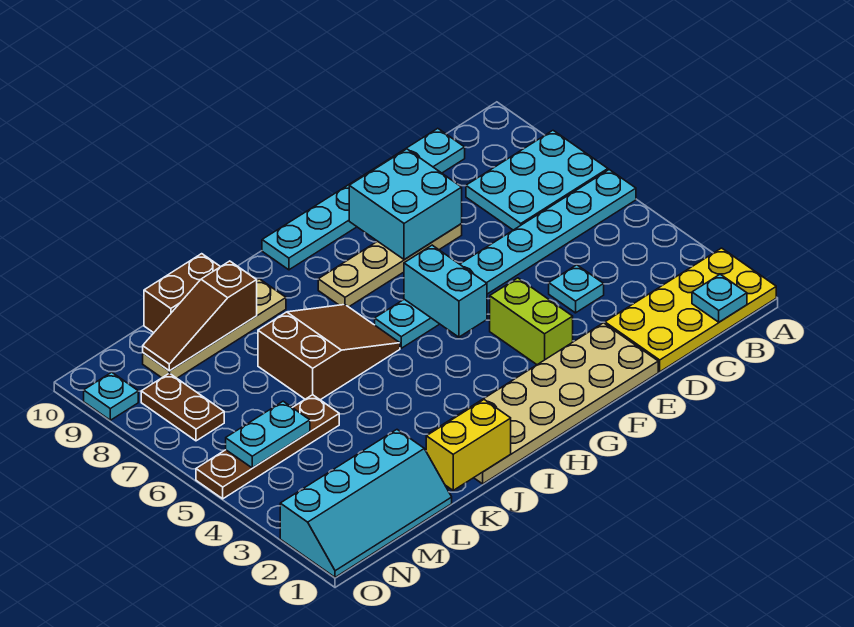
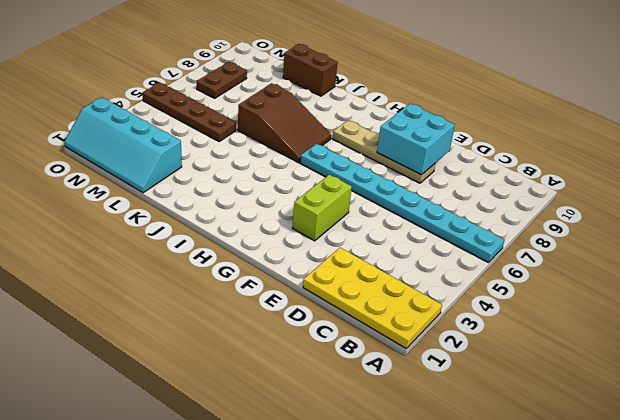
none -> cyan plate A7:C8 level 1
none -> cyan plate C10:H10 level 1
none -> cyan plate D4 level 1

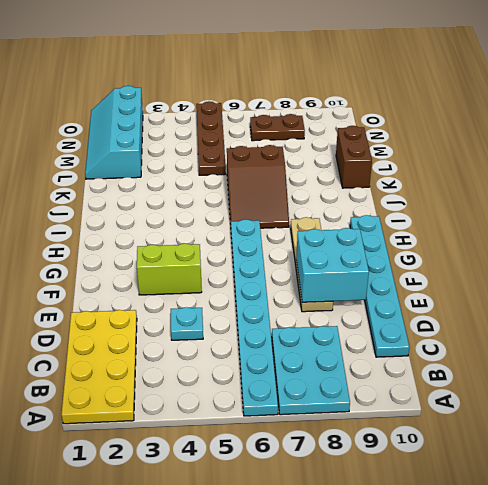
none -> tan plate E1:J2 level 1
none -> tan plate J9:M9 level 1
none -> cyan plate O9 level 1

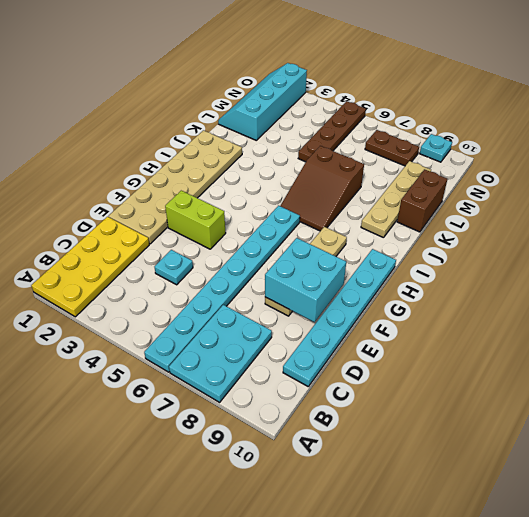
none -> cyan plate B1 level 2
none -> cyan brick G5:G6 level 2
none -> yellow brick J1:K1 level 2

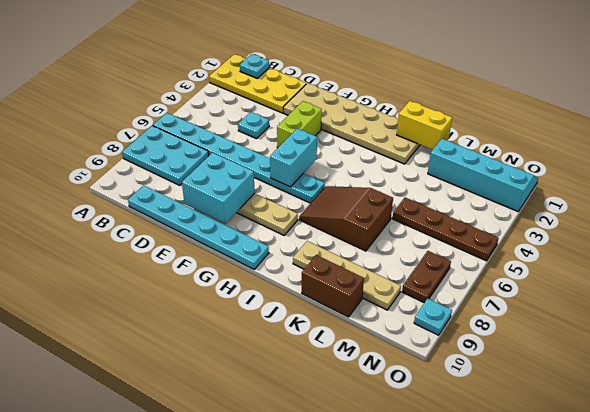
none -> brown slope K9:M9 level 2 top K
none -> cyan plate M5:N5 level 2

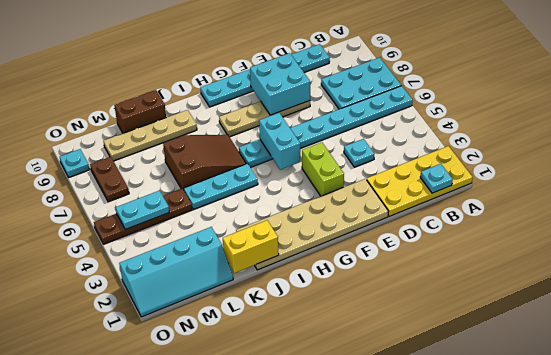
cyan plate I5:K5 level 1 -> none
none -> brown slope K9:M9 level 2 top K

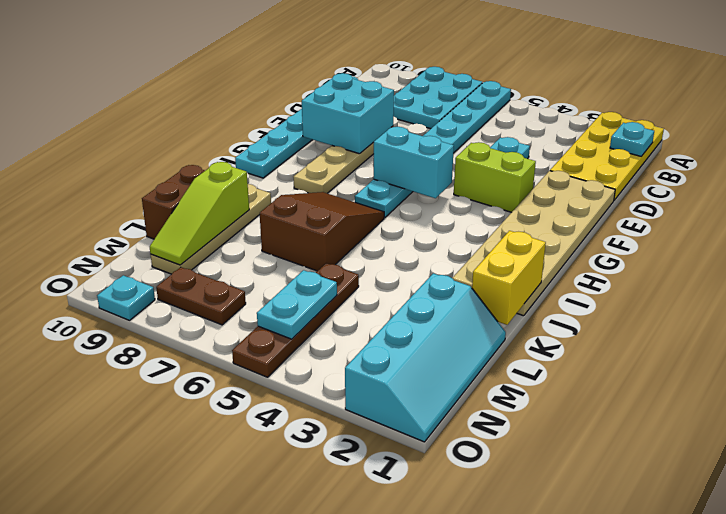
lime slope K9:M9 level 2 top K -> brown slope K9:M9 level 2 top K

